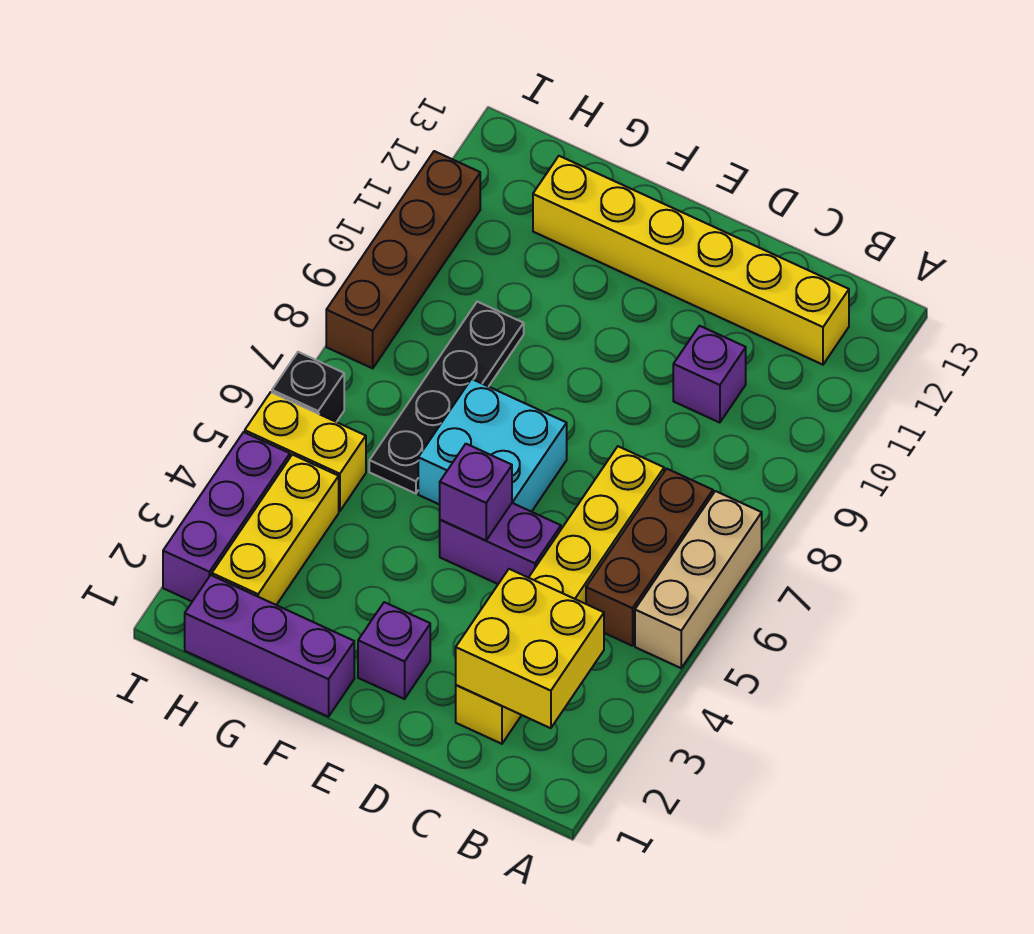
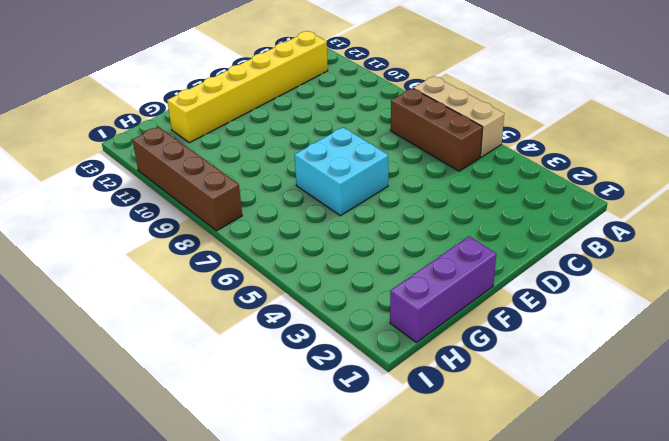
none -> yellow brick C2:C7 level 1
none -> purple brick C10 level 1
none -> purple brick D5:E5 level 1

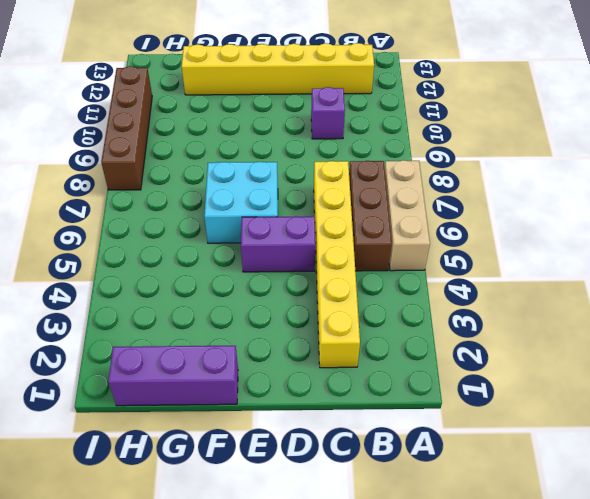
none -> purple brick E2 level 1
none -> black plate G6:G9 level 1
none -> yellow brick H2:H4 level 1

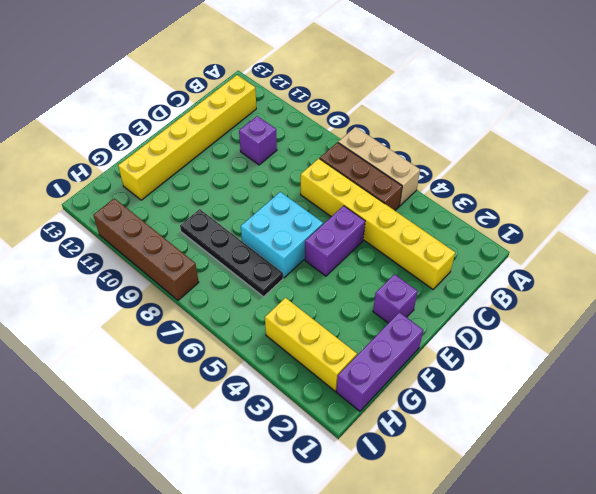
none -> yellow brick H5:I5 level 1
none -> purple brick I2:I4 level 1
none -> black brick I6 level 1

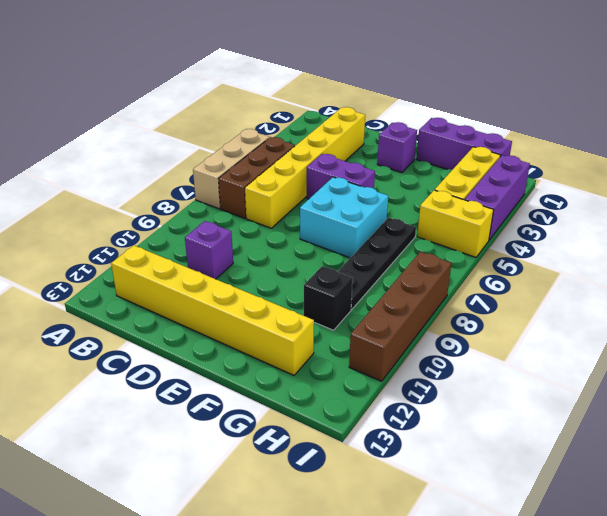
black brick G10 level 1 -> black brick I6 level 1
none -> yellow brick B2:C3 level 2
none -> purple brick E5 level 2

